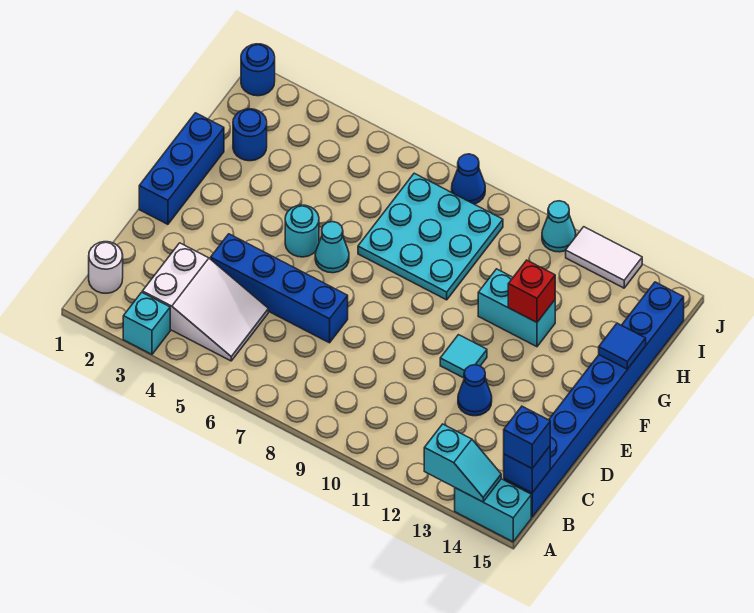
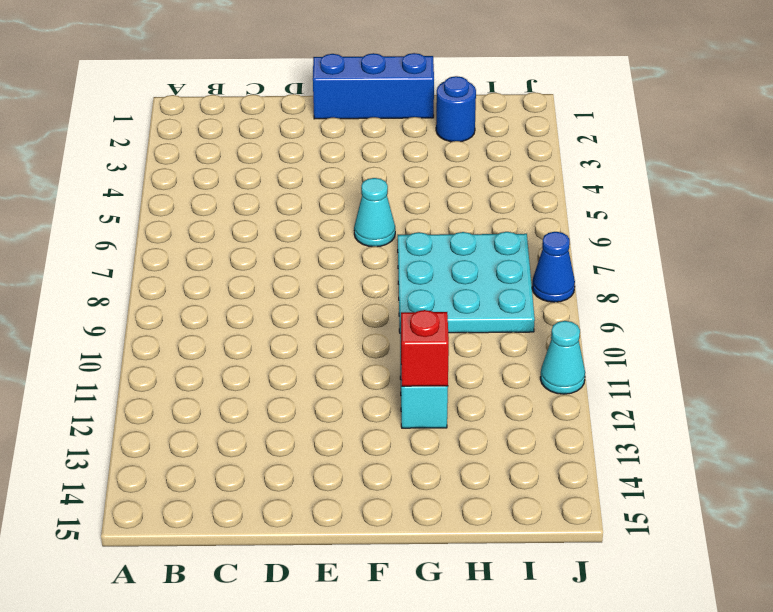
none -> cyan brick A3 level 1
none -> cyan brick A14:A15 level 1
none -> white round brick B1 level 1

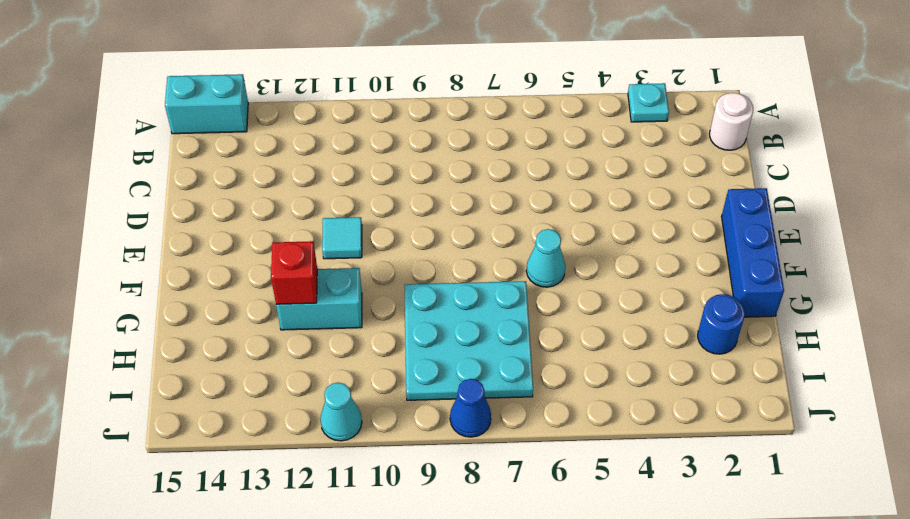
cyan plate A3 level 1 -> cyan brick A3 level 1
none -> white slope B3:C5 level 1 top 3
none -> blue brick B15:I15 level 1
none -> blue brick D4:D7 level 1

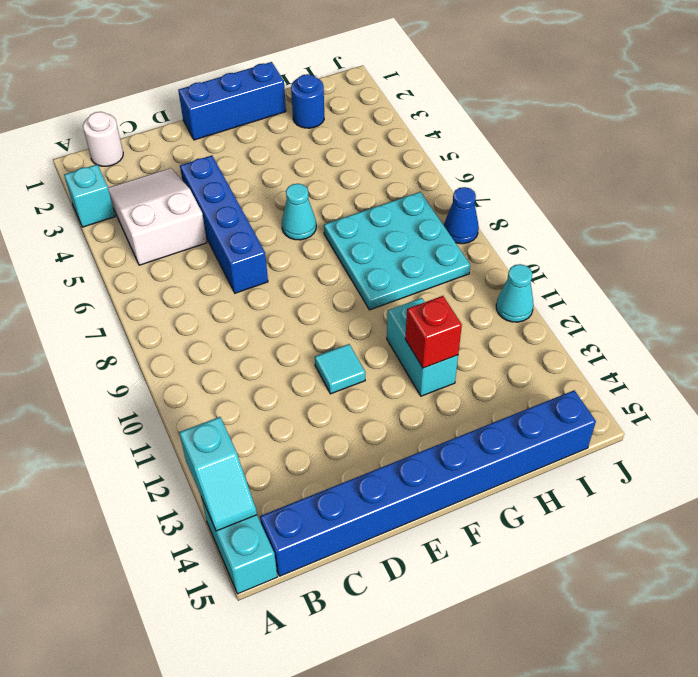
white slope B3:C5 level 1 top 5 -> white slope B3:C5 level 1 top 3
none -> blue cone D12 level 1
none -> cyan round brick F5 level 1
none -> blue round brick J1 level 1

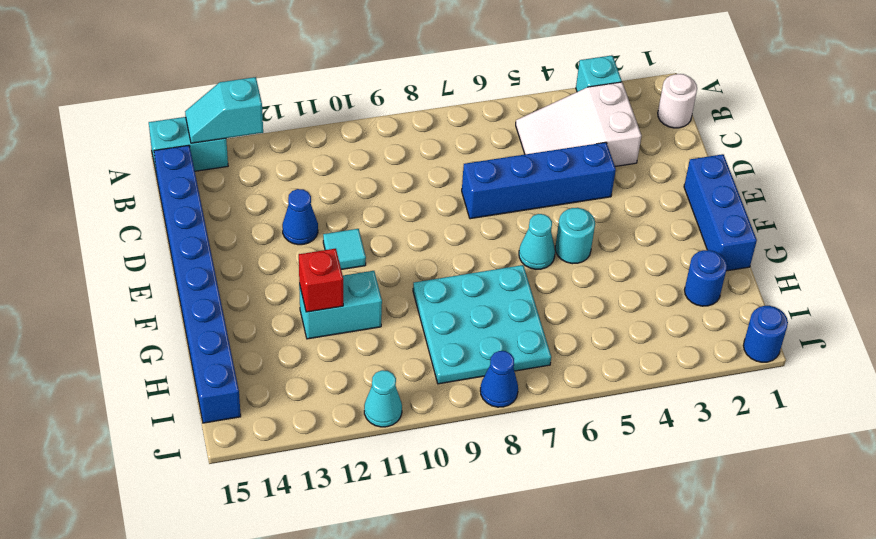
none -> white tile J12:J13 level 1
none -> blue brick B15 level 2
none -> blue tile G15 level 2

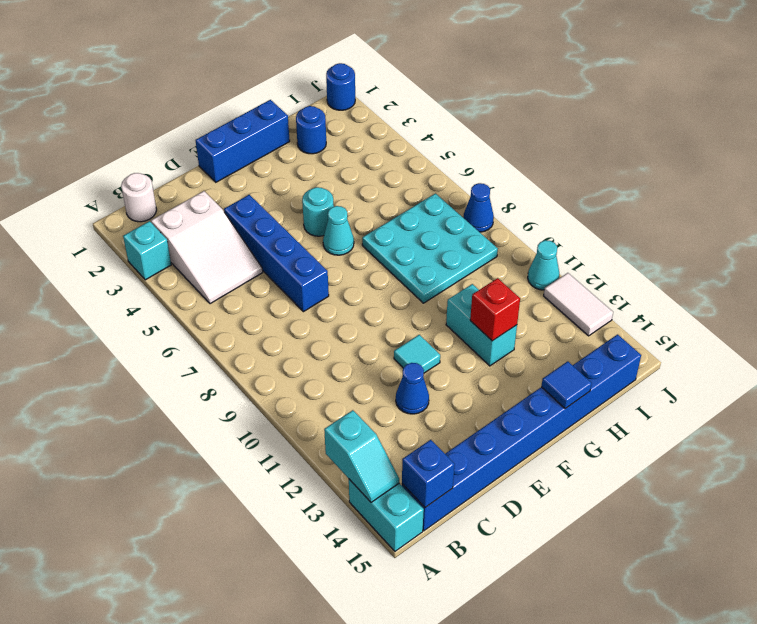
none -> blue brick B15 level 3

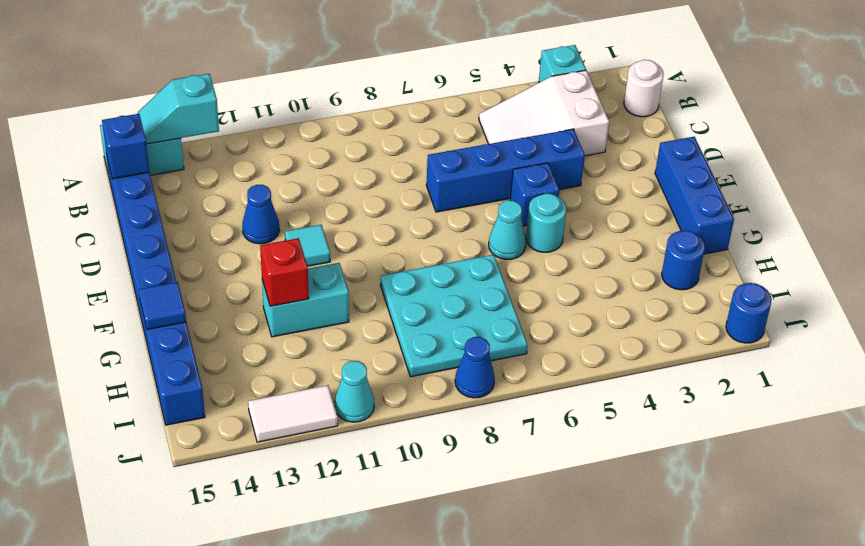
blue brick E5 level 1 -> blue brick B15 level 3

